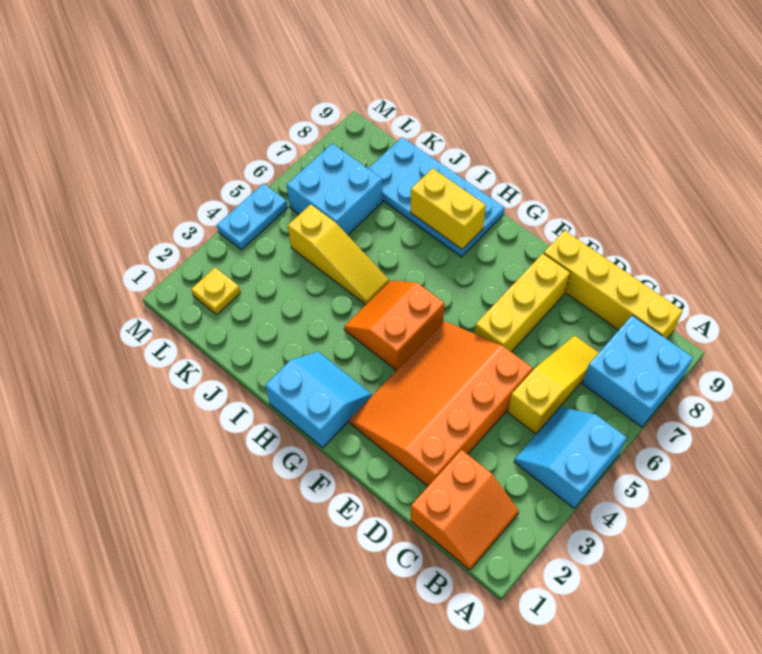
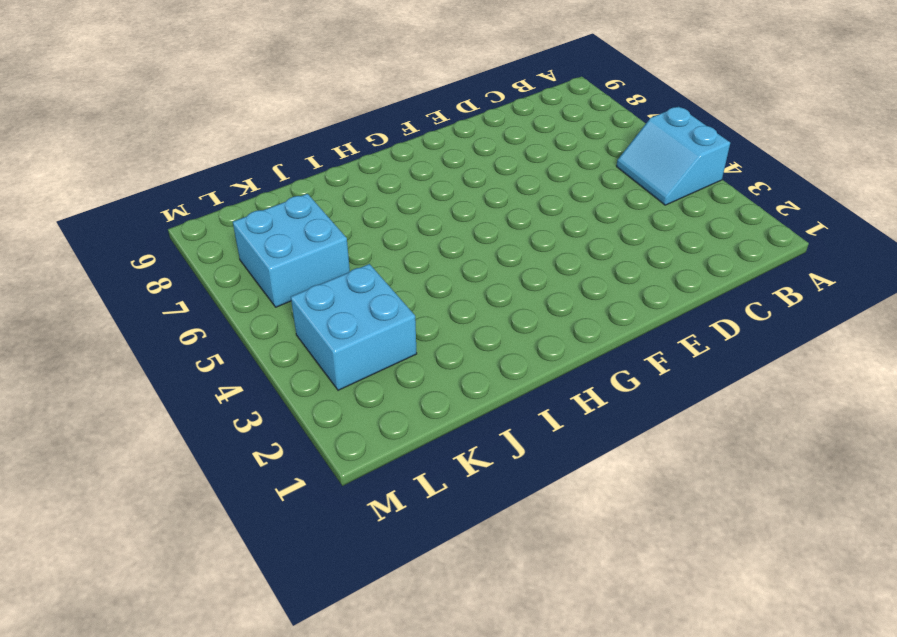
cyan brick K3:L4 level 1 -> cyan brick A7:B8 level 1
none -> orange slope B1:C2 level 1 top C
none -> yellow brick B9:E9 level 1
none -> yellow slope C5:C7 level 1 top 5

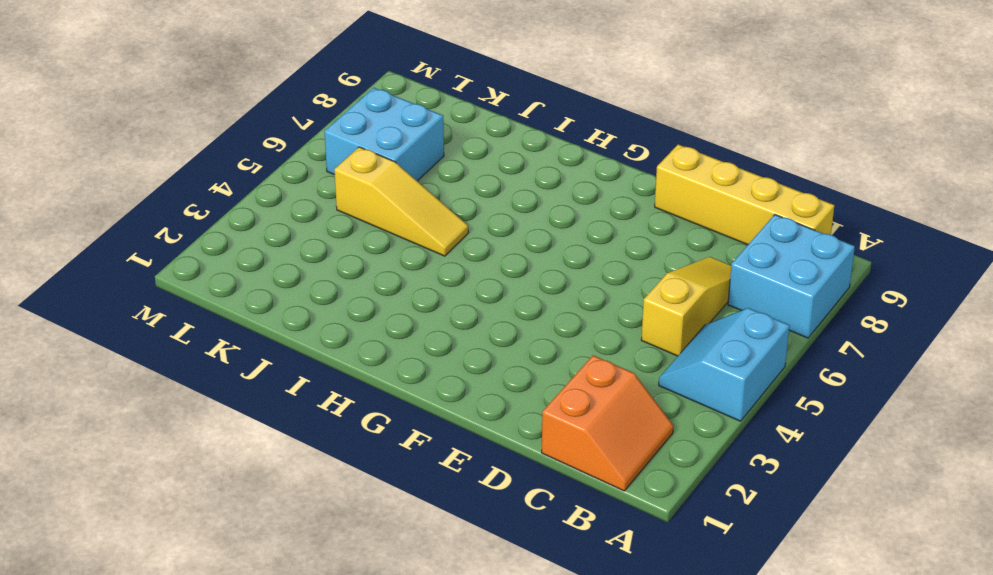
none -> orange slope D2:F5 level 1 top D
none -> yellow brick E6:E8 level 1
none -> cyan slope G1:H2 level 1 top 1

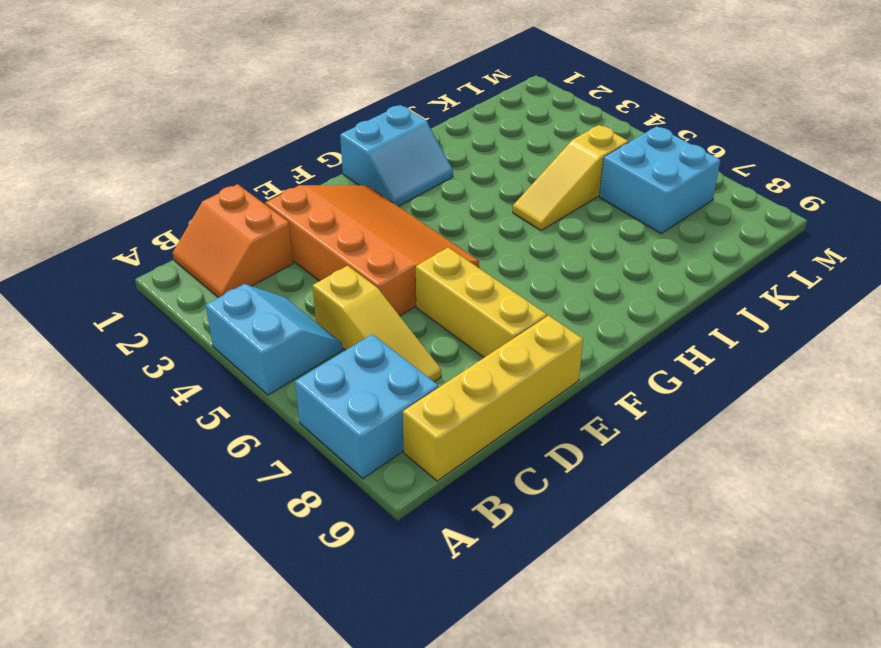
none -> orange slope G4:H5 level 1 top G
none -> cyan plate H8:K9 level 1
none -> yellow plate L2 level 1

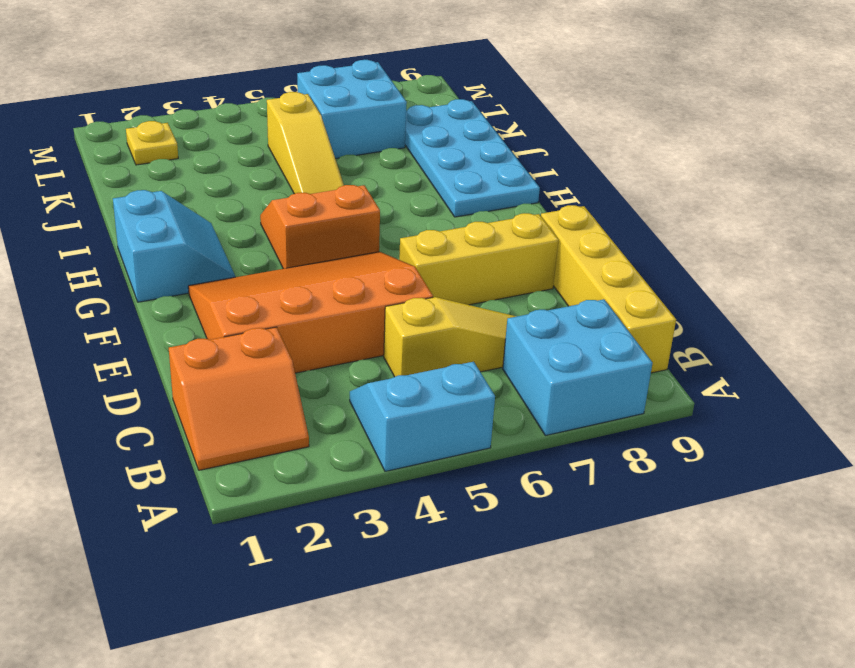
none -> cyan plate M4:M5 level 1
none -> yellow brick H8:I8 level 2

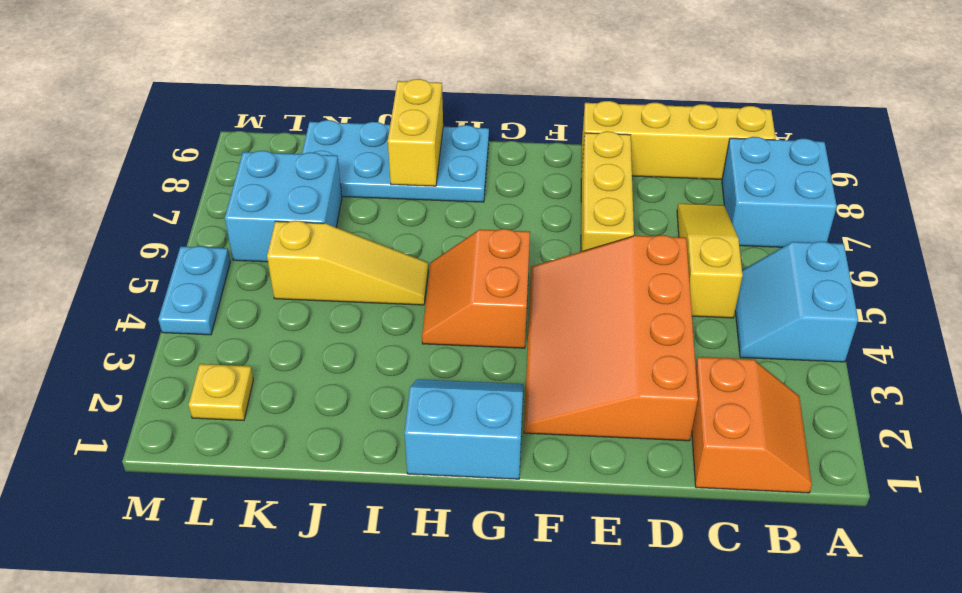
yellow brick I8:I9 level 2 -> yellow brick H8:I8 level 2

